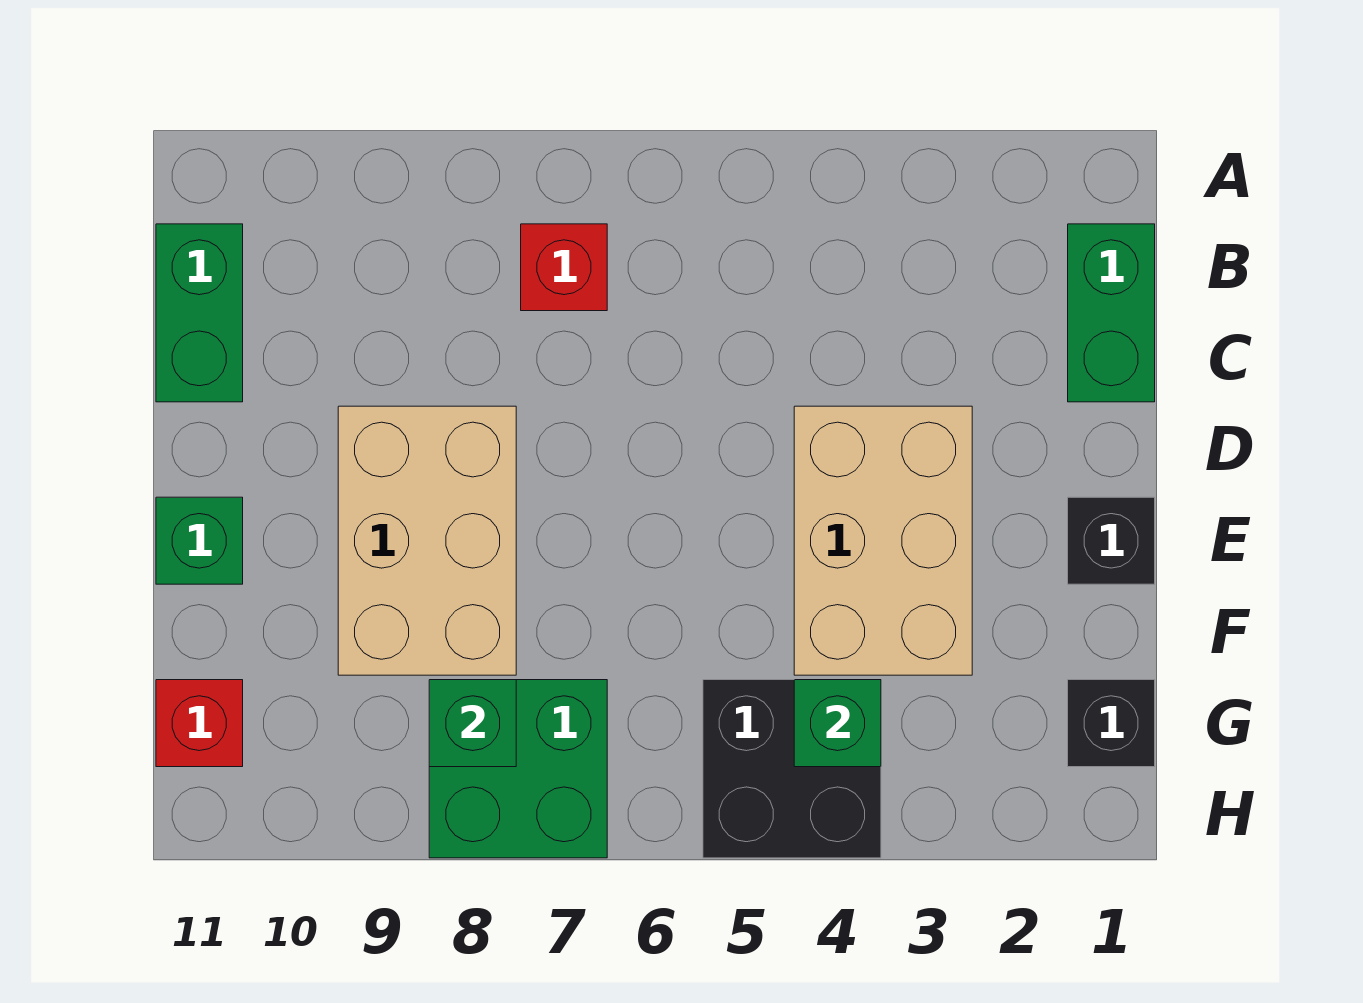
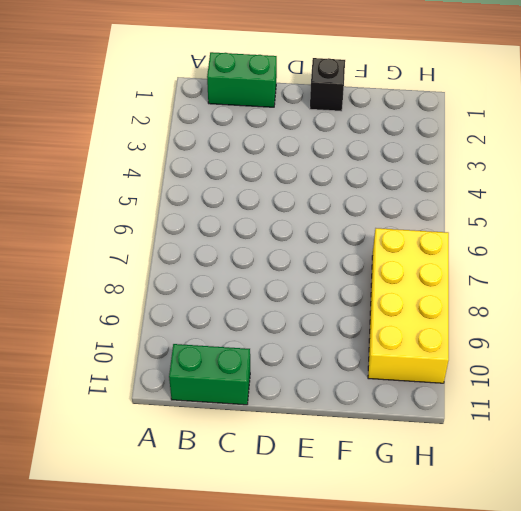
yellow brick G7:H10 level 1 -> green brick G7:H8 level 1
none -> red brick B7 level 1
none -> tan brick D3:F4 level 1
none -> tan brick D8:F9 level 1

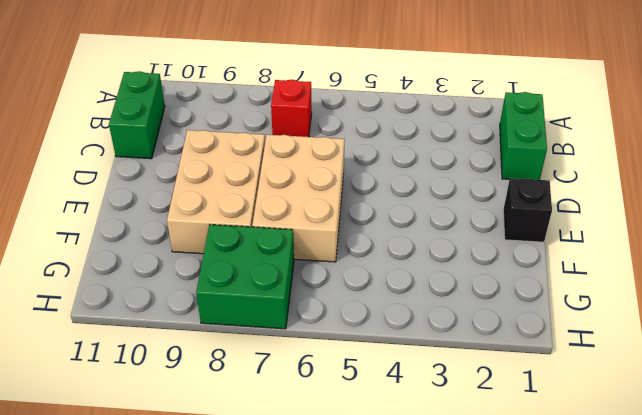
tan brick D6:F7 level 1 -> tan brick D3:F4 level 1
none -> green brick E11 level 1
none -> black brick G1 level 1
none -> black brick G4:H5 level 1

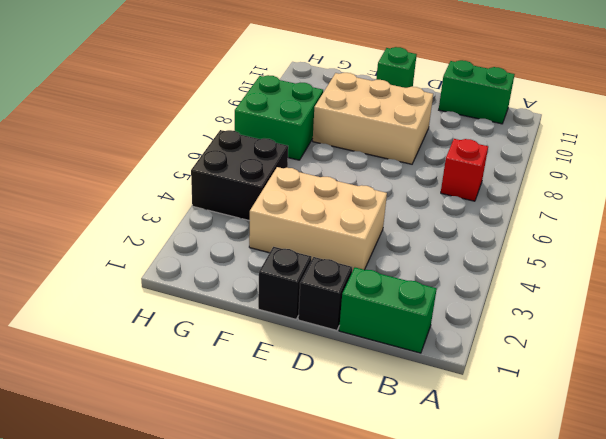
black brick D1 level 1 -> black brick G1 level 1
none -> red brick G11 level 1
none -> green brick G4 level 2
none -> green brick G8 level 2

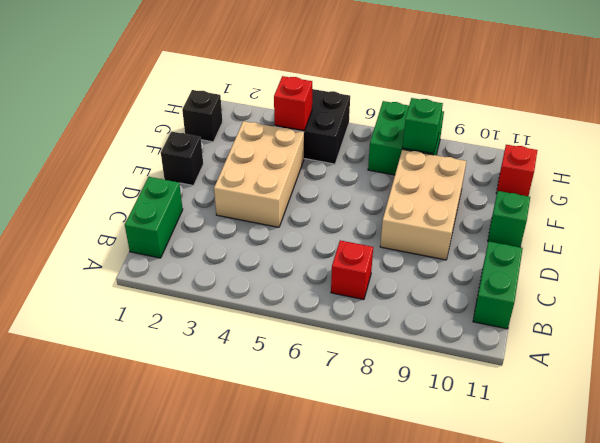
red brick G4 level 2 -> green brick G4 level 2

